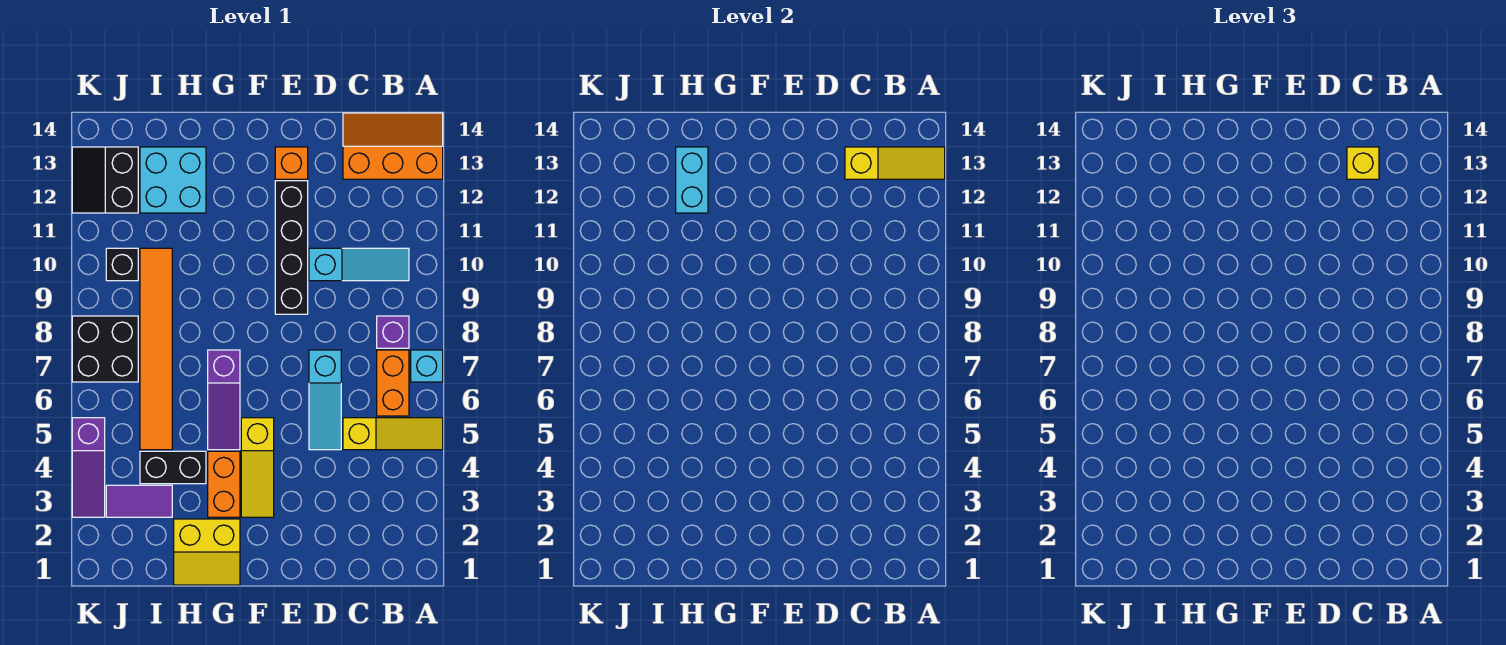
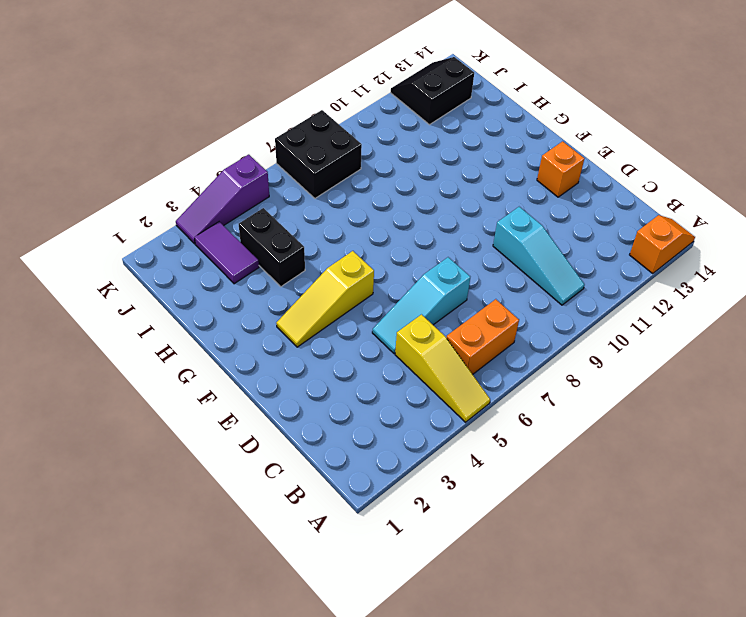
orange slope A13:A14 level 1 top 13 -> orange slope A13:C14 level 1 top 13
none -> cyan brick A7 level 1
none -> purple brick B8 level 1
none -> black brick E9:E12 level 1

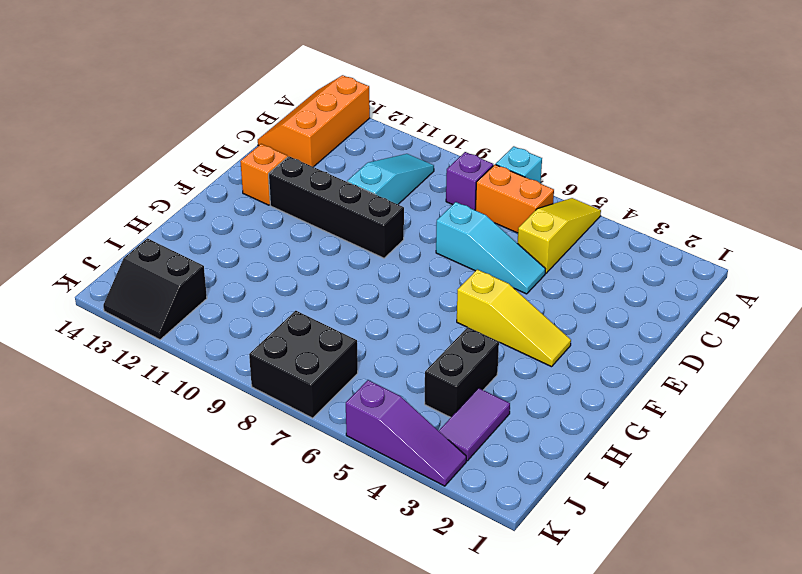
none -> yellow slope G1:H2 level 1 top 2
none -> orange brick G3:G4 level 1
none -> purple slope G5:G7 level 1 top 7

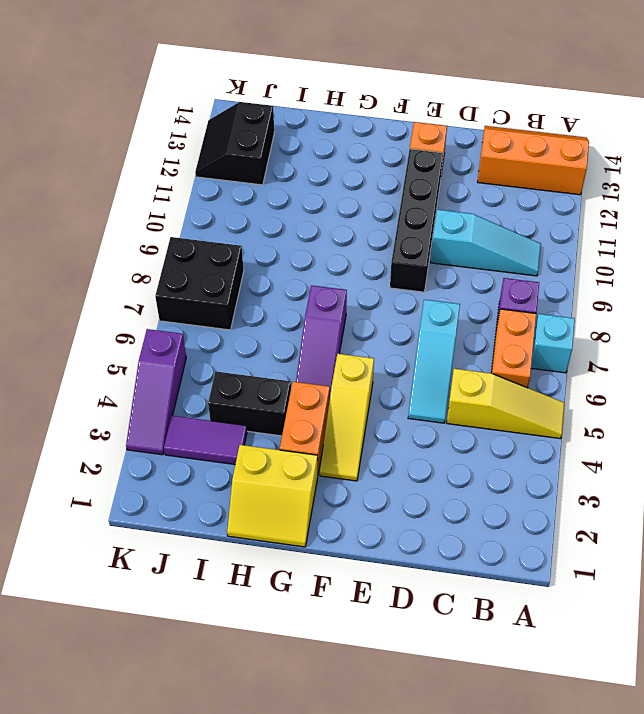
none -> cyan brick H12:I13 level 1
none -> orange tile I5:I10 level 1
none -> black brick J10 level 1

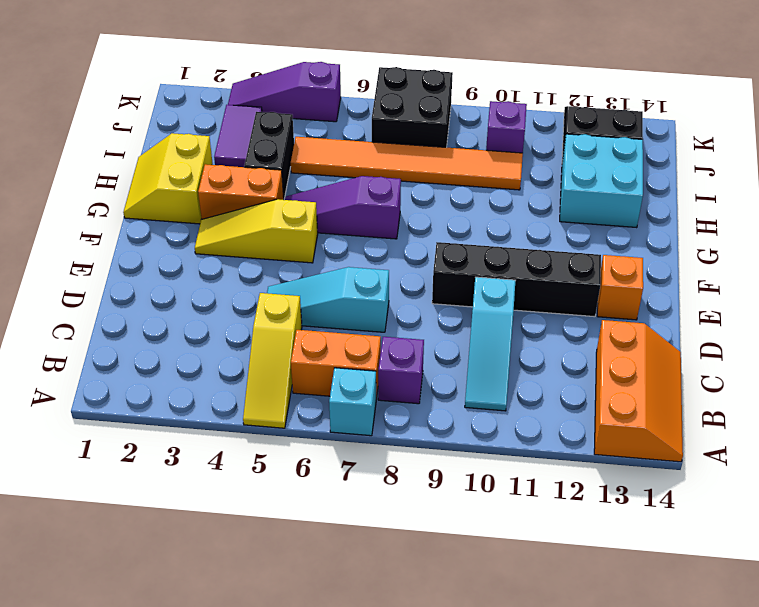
purple brick J10 level 1 -> black brick J10 level 1
none -> yellow slope A13:C13 level 2 top C
none -> cyan brick H12:H13 level 2
none -> yellow brick C13 level 3

